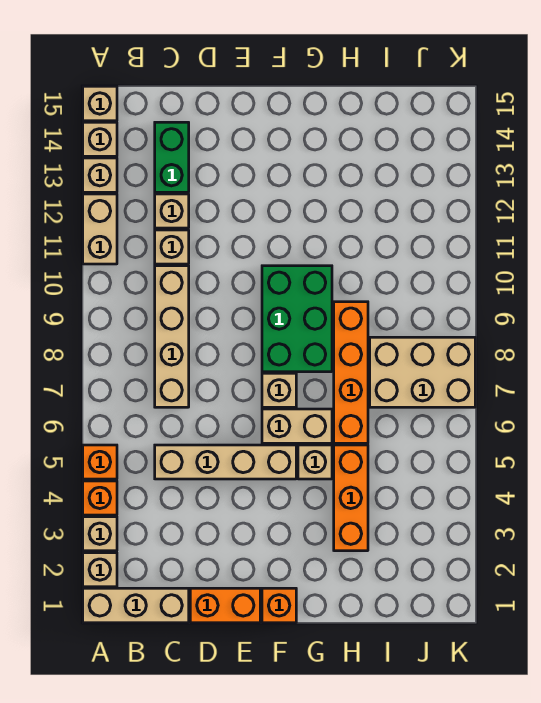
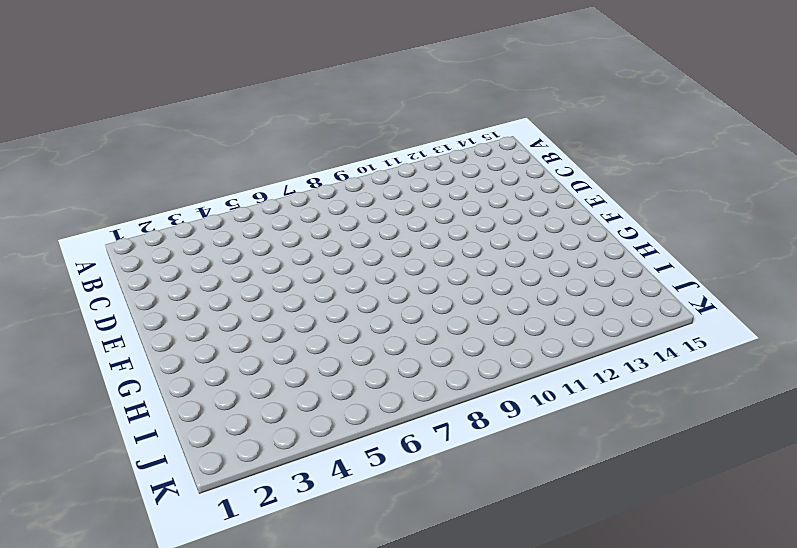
none -> tan brick A1:C1 level 1
none -> tan brick A2 level 1
none -> tan brick A3 level 1

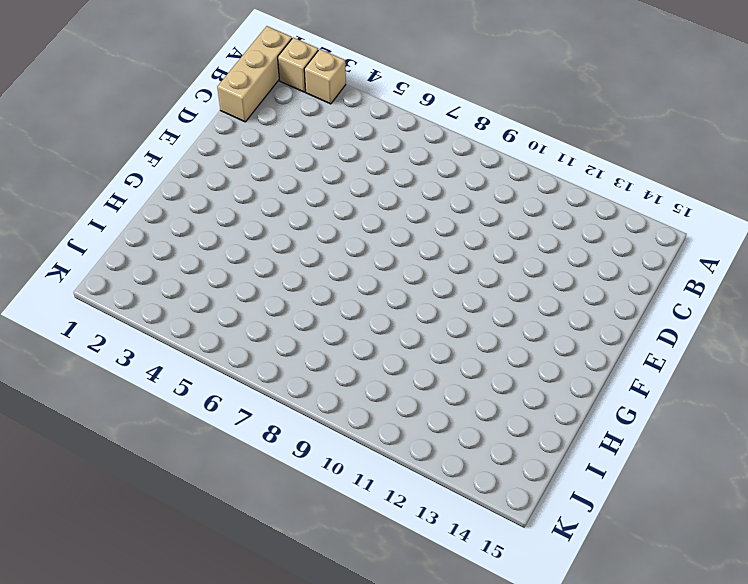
none -> orange brick A4 level 1
none -> orange brick A5 level 1
none -> tan brick A11:A12 level 1

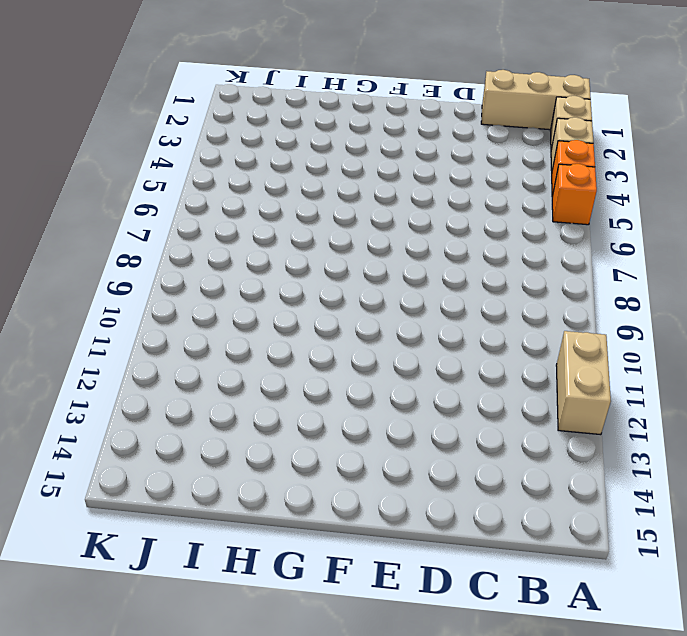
none -> tan brick A13 level 1
none -> tan brick A14 level 1
none -> tan brick A15 level 1

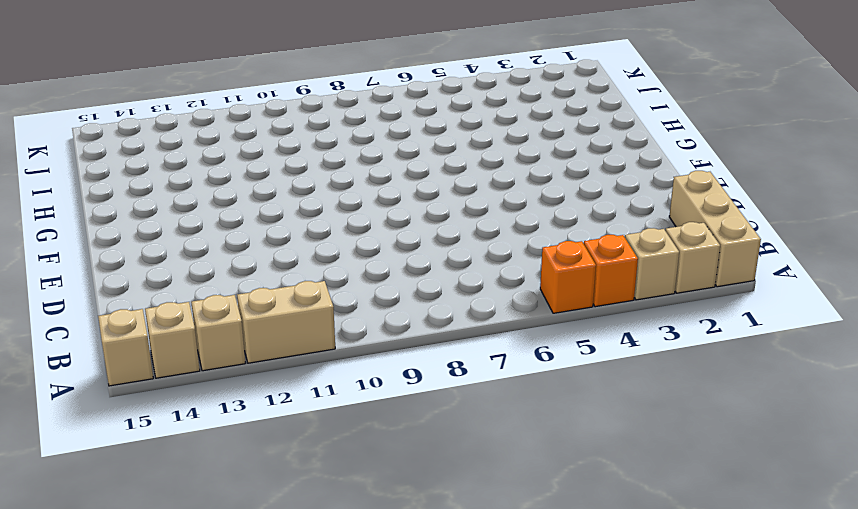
none -> tan brick C5:F5 level 1
none -> tan brick C7:C10 level 1
none -> tan brick C11 level 1

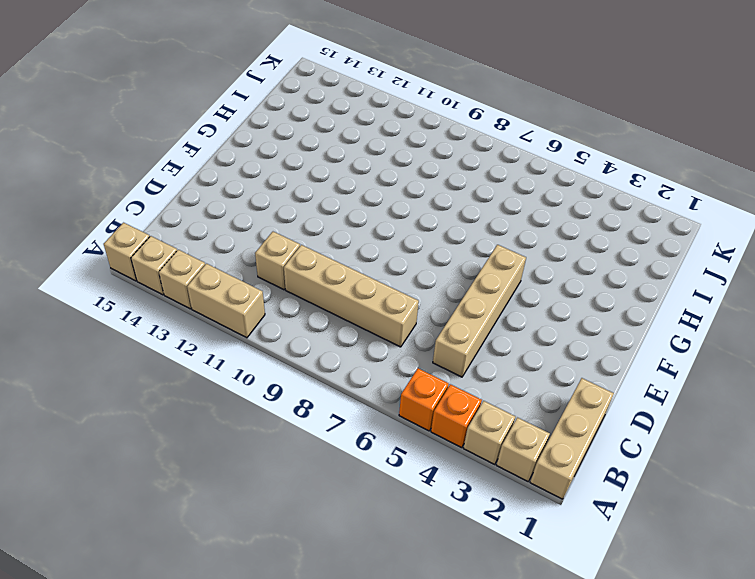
none -> tan brick C12 level 1
none -> green brick C13:C14 level 1
none -> orange brick D1:E1 level 1

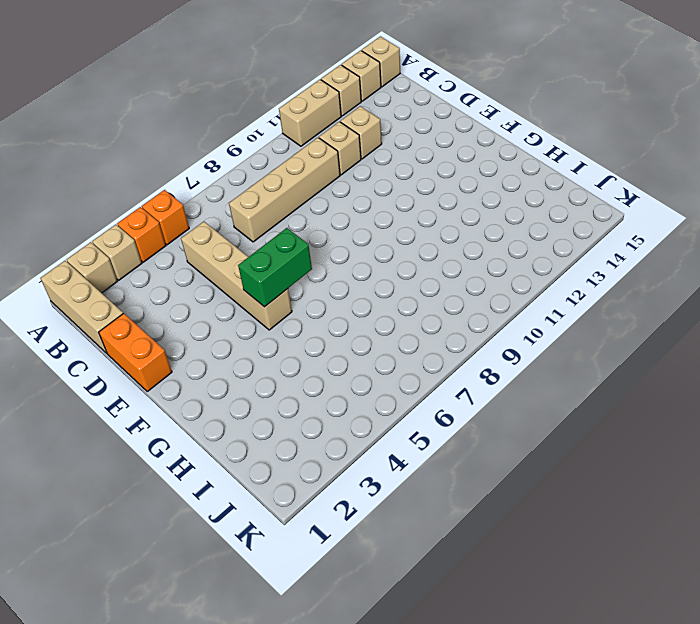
green brick F5:F6 level 2 -> green brick C13:C14 level 1
none -> orange brick F1 level 1
none -> tan brick F6:G6 level 1
none -> tan brick F7 level 1

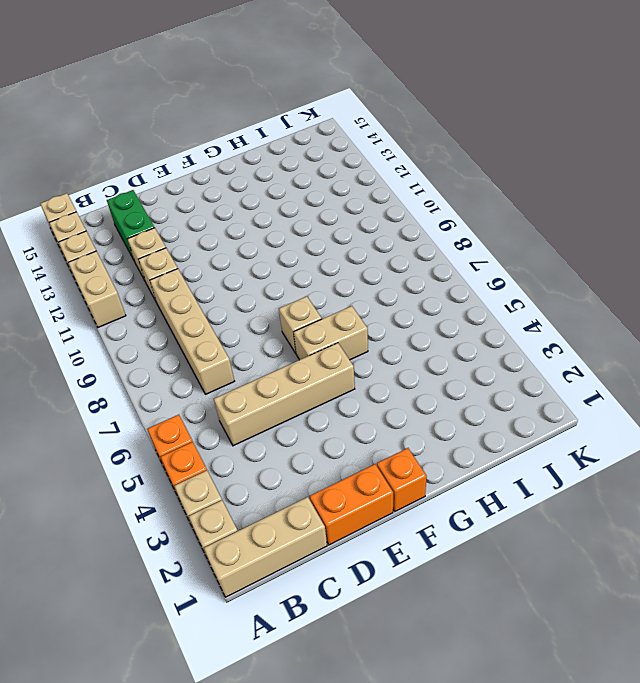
none -> green brick F8:G10 level 1
none -> tan brick G5 level 1
none -> orange brick H3:H5 level 1

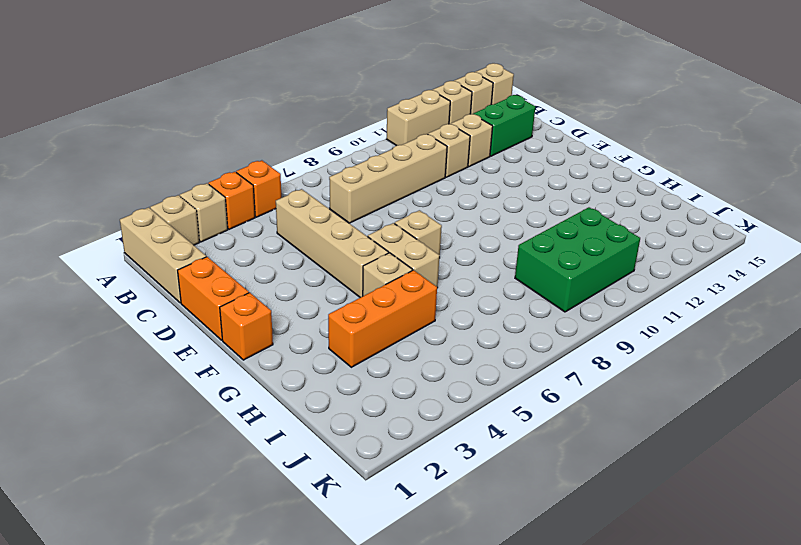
green brick I9:J11 level 1 -> green brick F8:G10 level 1
none -> orange brick H6:H9 level 1
none -> tan brick I7:K8 level 1

